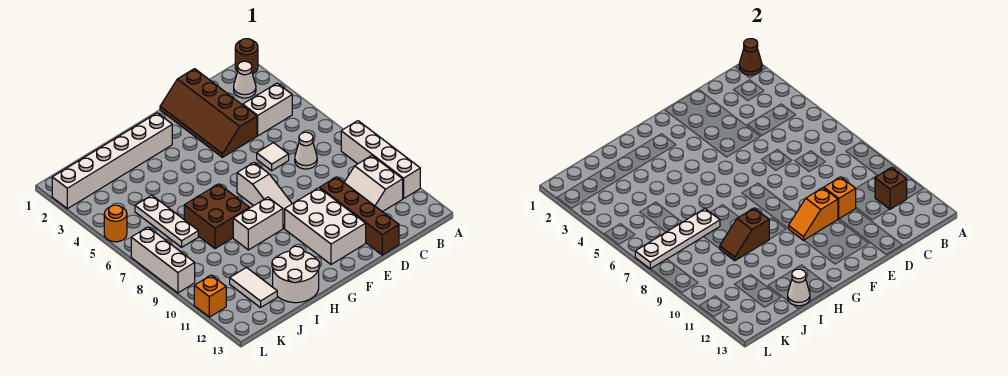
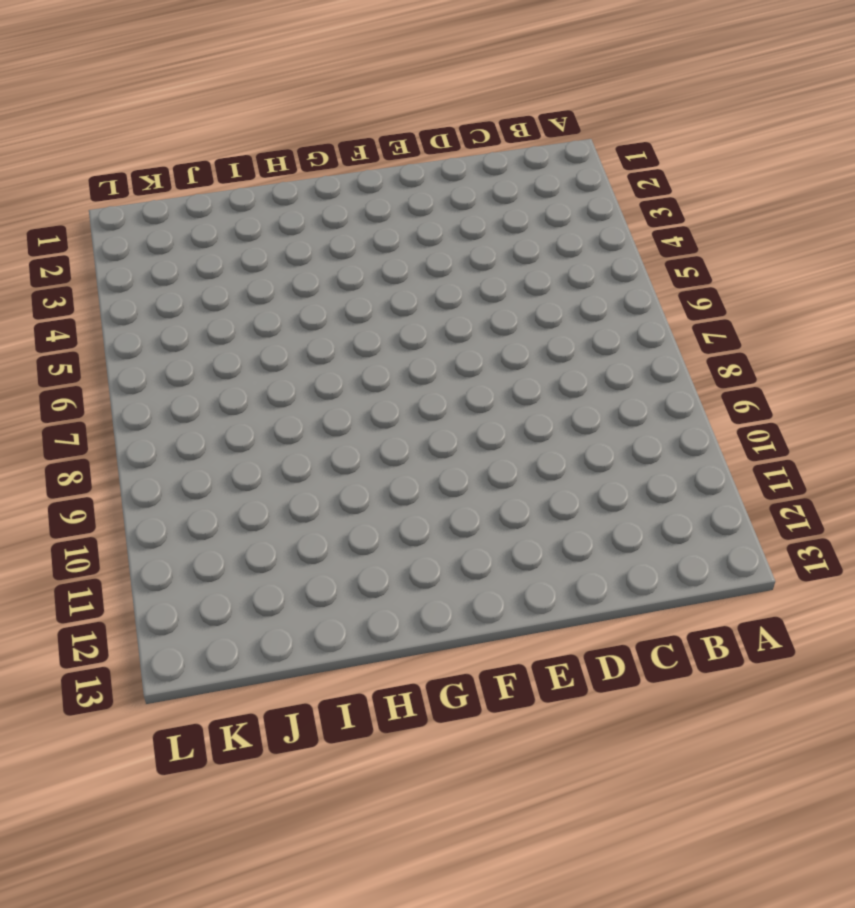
none -> brown round brick A1 level 1
none -> white brick A8:A11 level 1
none -> white cone B2 level 1

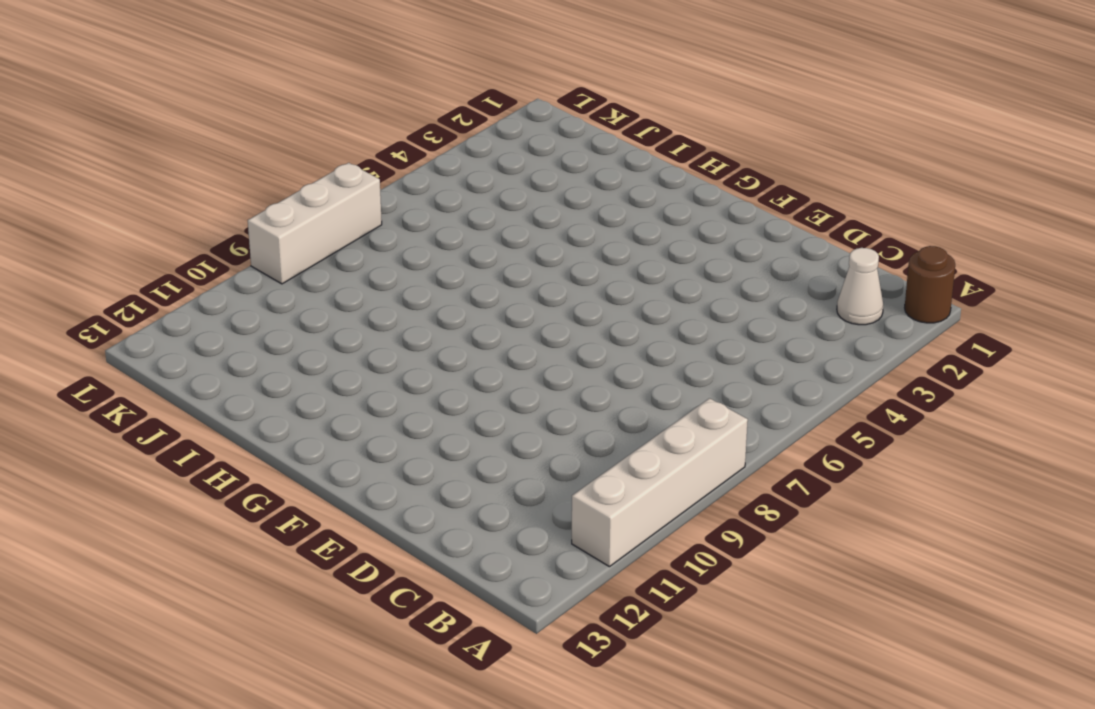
none -> white brick B4:C4 level 1
none -> white slope B10:C11 level 1 top B
none -> white cone C7 level 1

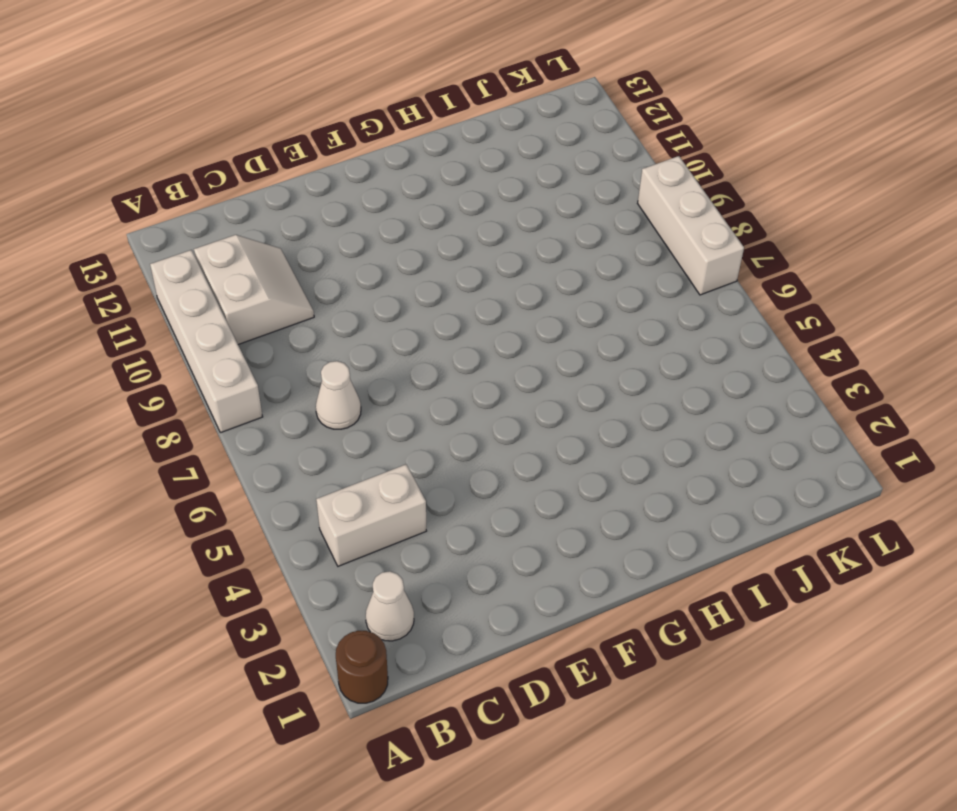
none -> brown slope D1:E4 level 1 top D
none -> white tile D6 level 1
none -> brown brick D10:D13 level 1

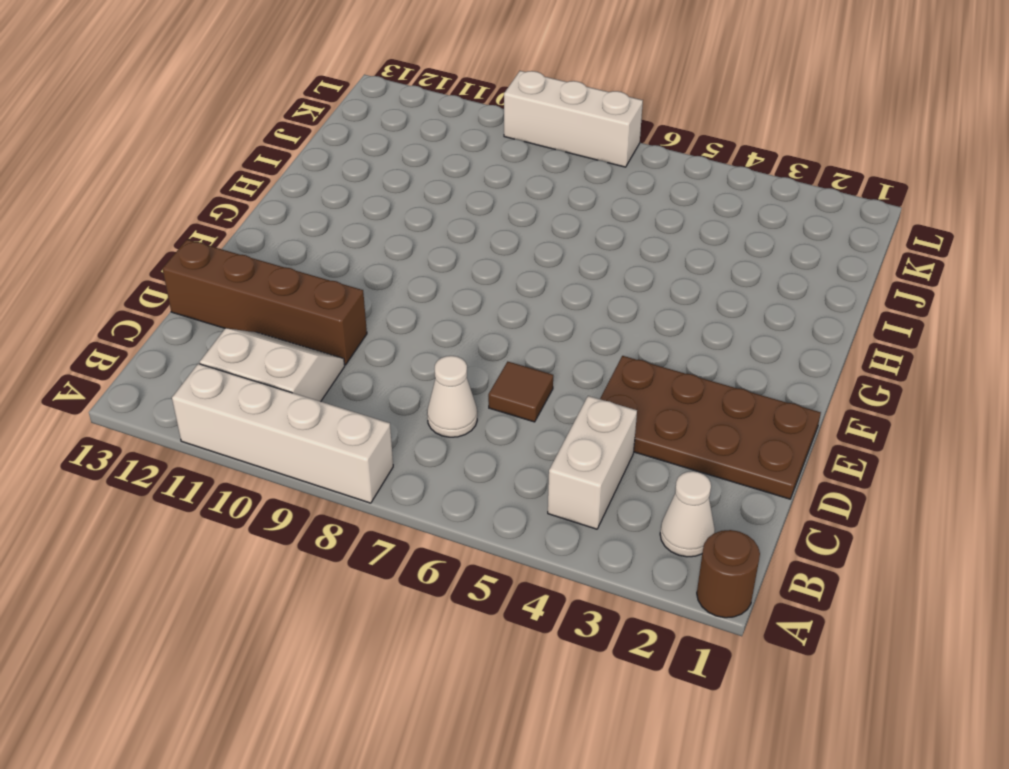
brown plate D1:E4 level 1 -> brown slope D1:E4 level 1 top D
brown tile D6 level 1 -> white tile D6 level 1
none -> white brick E10:F12 level 1
none -> white slope F7:F9 level 1 top 7
none -> white brick G2:L2 level 1

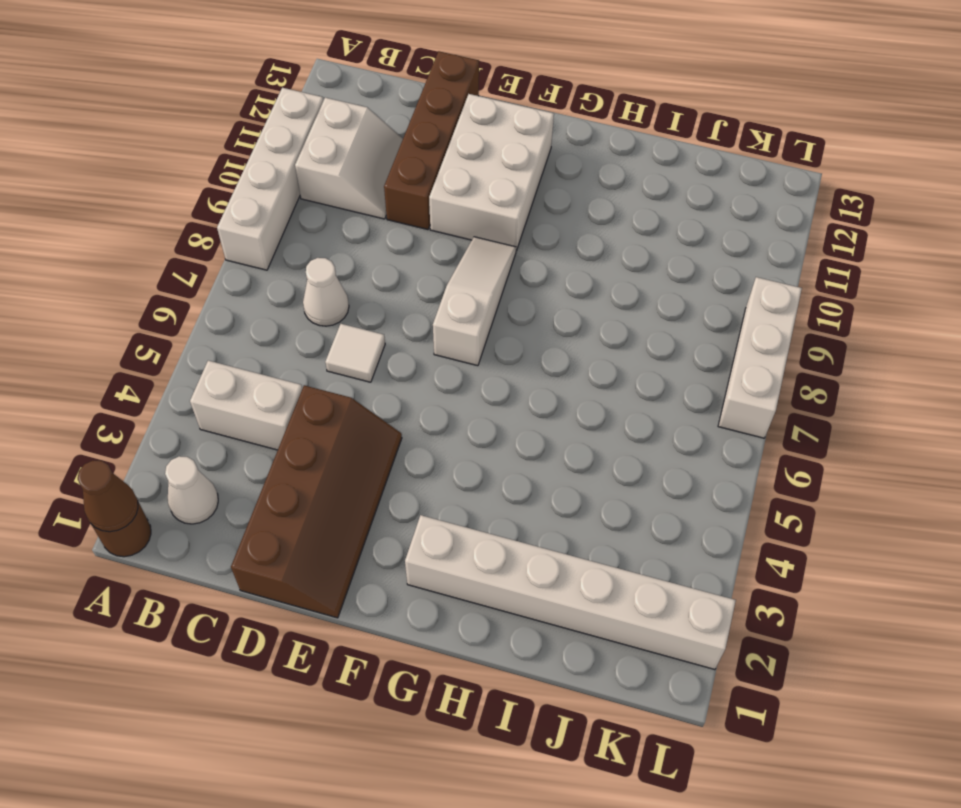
none -> white brick G9:H9 level 1
none -> brown brick H7:I8 level 1
none -> white round brick H12:I13 level 1

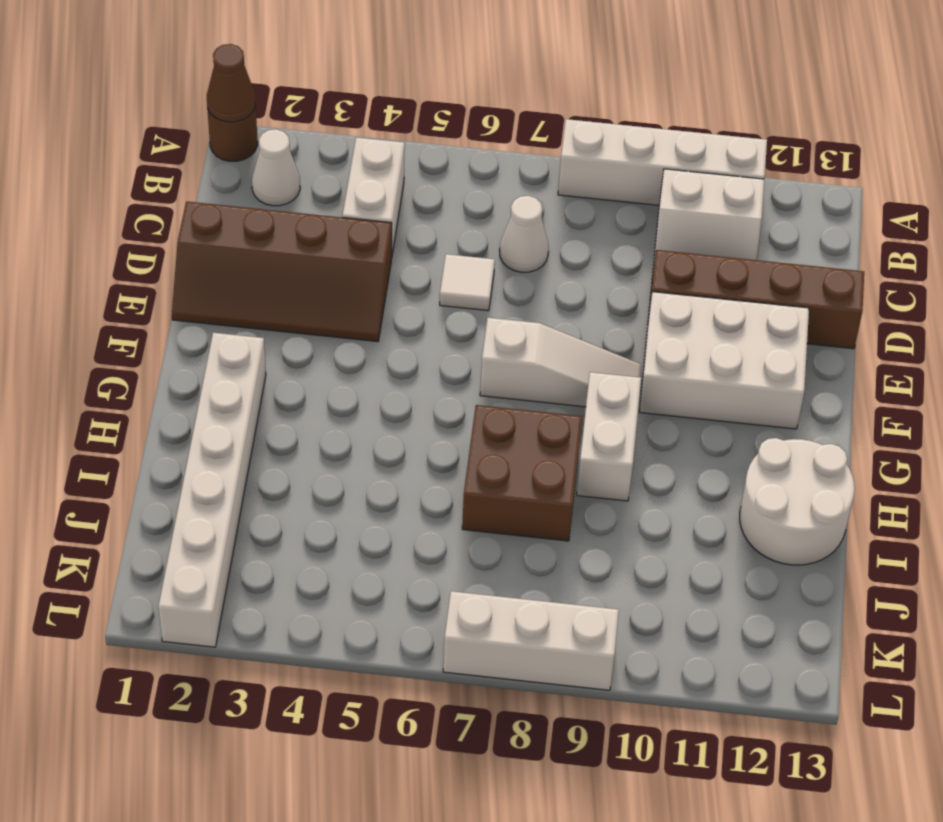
none -> white plate J5:J7 level 1
none -> white tile J11:J12 level 1
none -> orange round brick L5 level 1

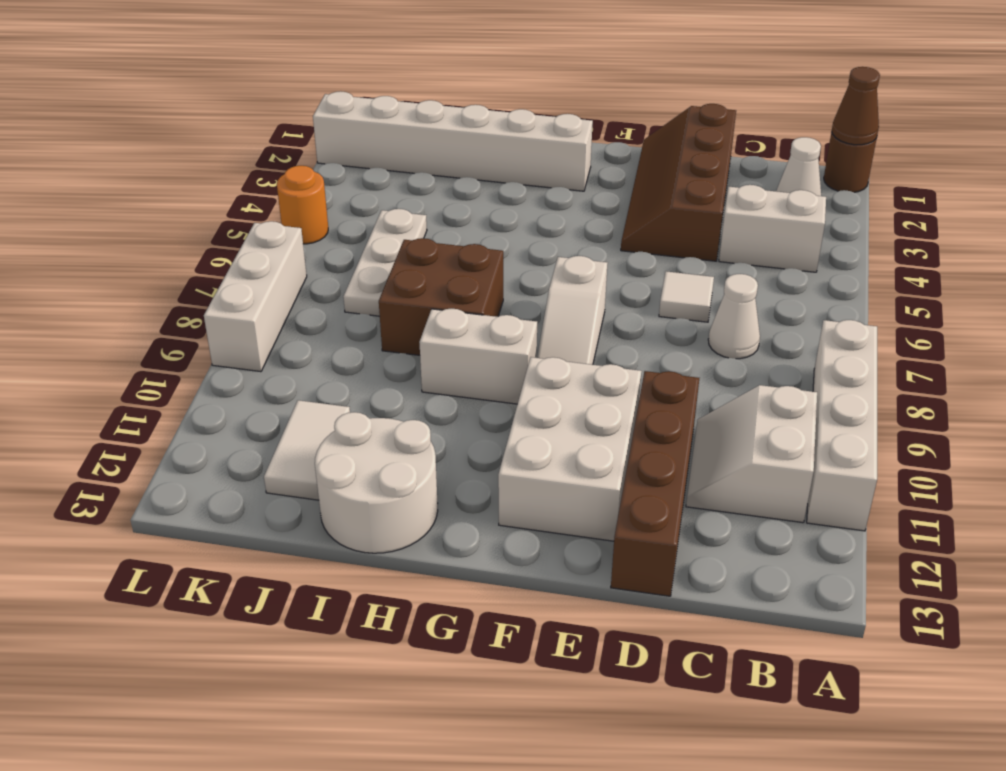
none -> orange brick L11 level 1
none -> brown brick B11 level 2
none -> orange brick D10 level 2

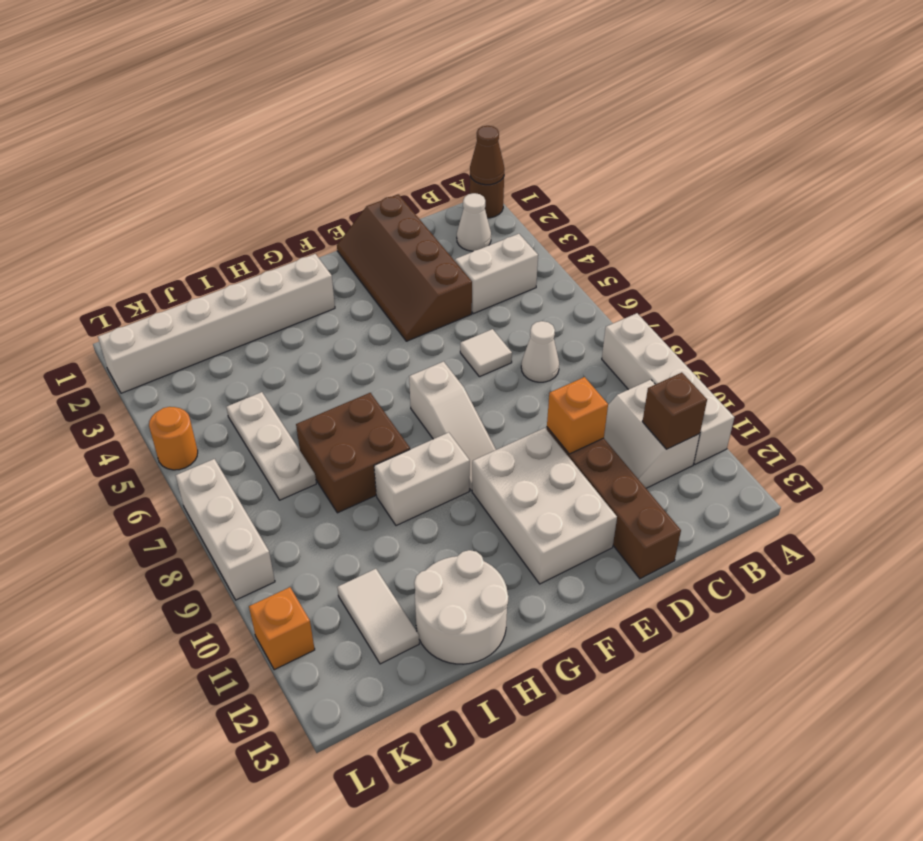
none -> orange slope E10:F10 level 2 top E
none -> brown slope H9:I9 level 2 top H
none -> white plate I7:L7 level 2

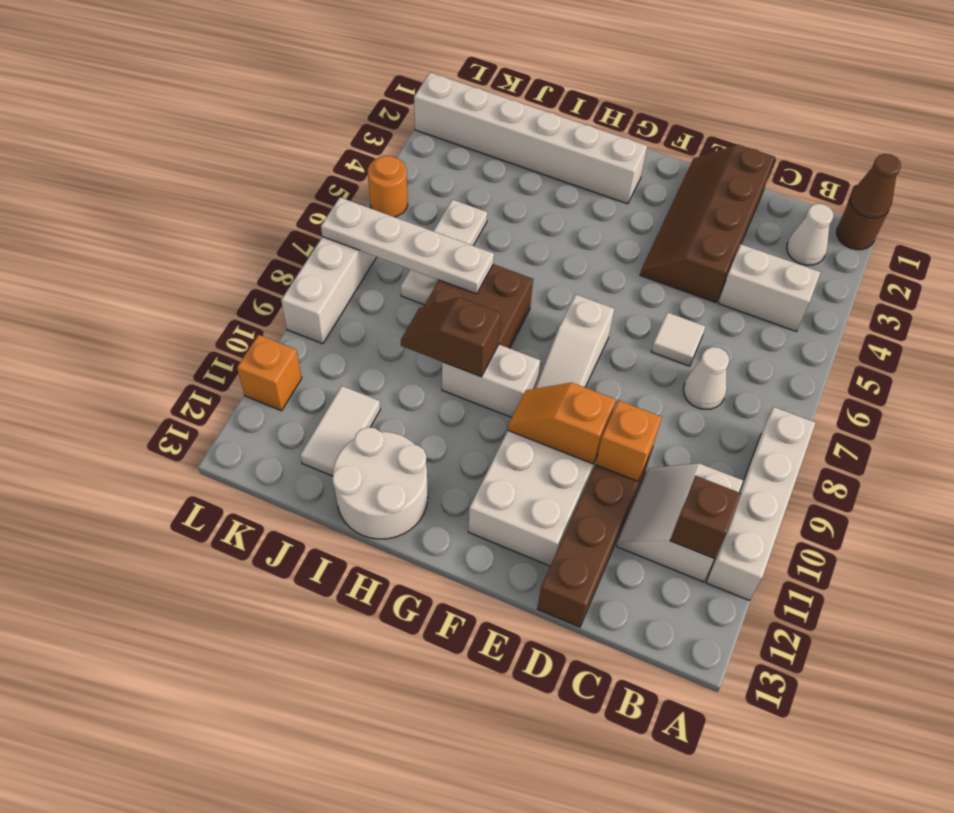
none -> white cone I13 level 2

